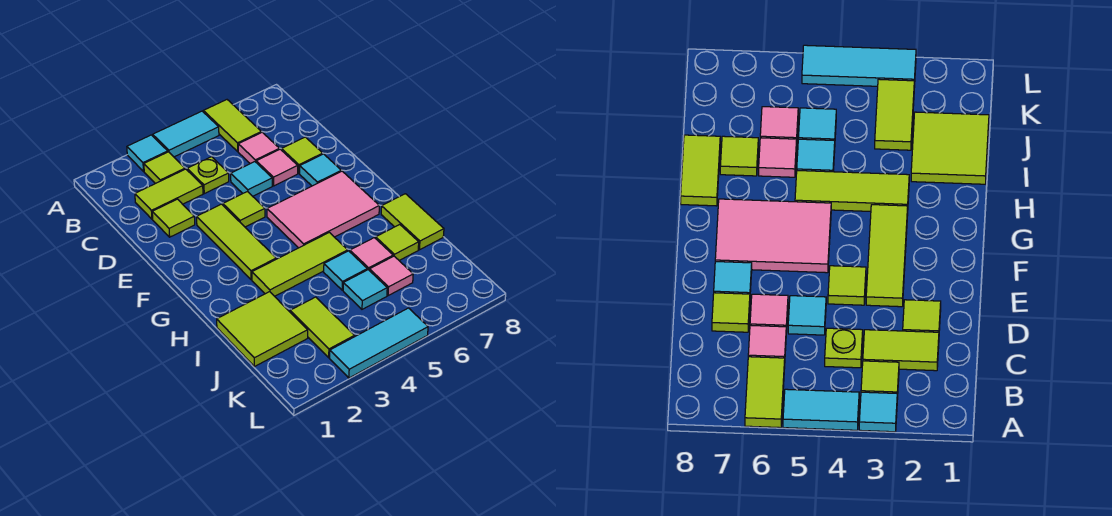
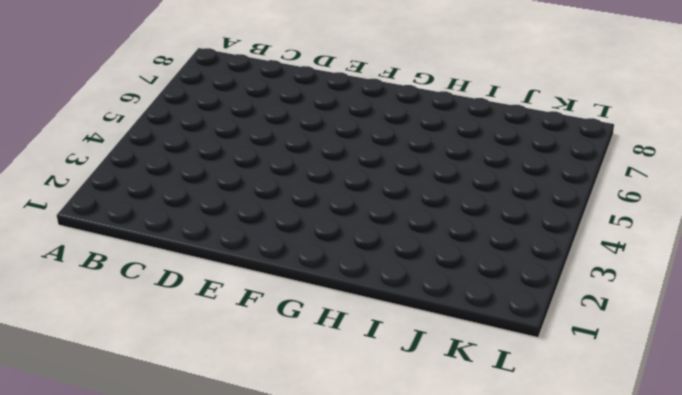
none -> cyan tile A3 level 1
none -> cyan tile A4:A5 level 1
none -> lime tile A6:B6 level 1

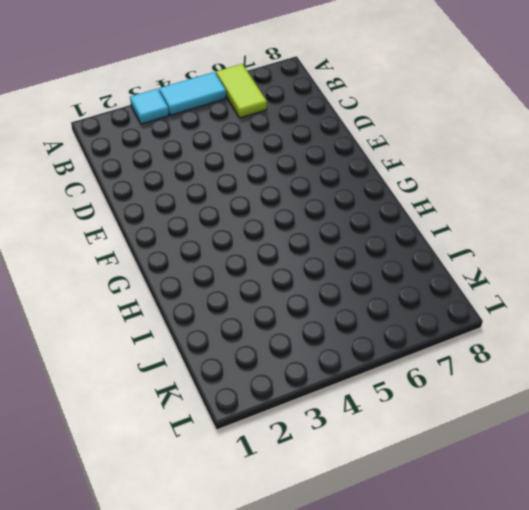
none -> lime tile B3 level 1
none -> lime tile C2:C3 level 1
none -> lime plate C4 level 1

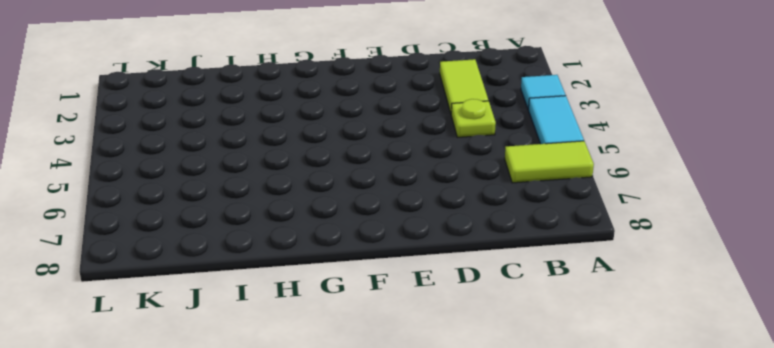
none -> lime tile B3 level 1
none -> pink tile C6 level 1
none -> lime tile D2 level 1

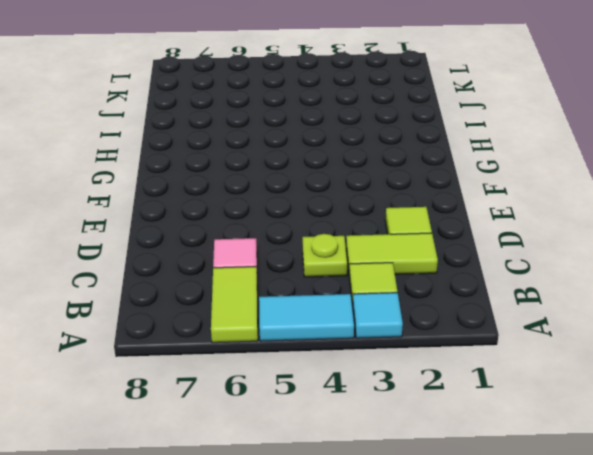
none -> cyan tile D5 level 1
none -> pink tile D6 level 1
none -> lime tile D7 level 1

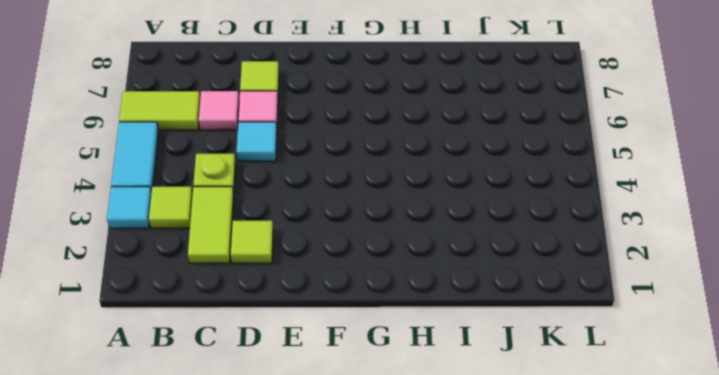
none -> lime tile E3:G3 level 1
none -> lime tile E4 level 1
none -> cyan tile E7 level 1

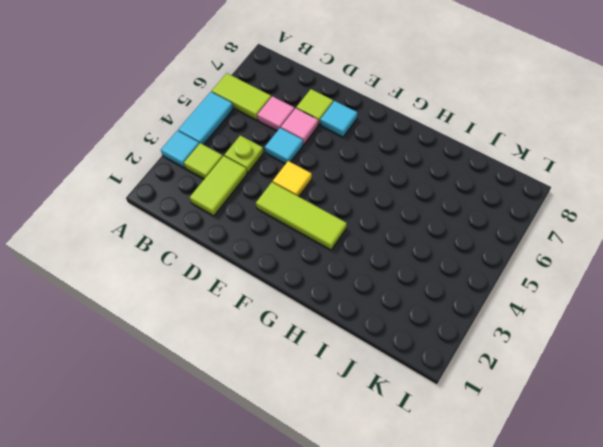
yellow tile E4 level 1 -> lime tile E4 level 1
none -> lime tile D2 level 1
none -> pink tile F5:G7 level 1
none -> lime tile H3:H5 level 1

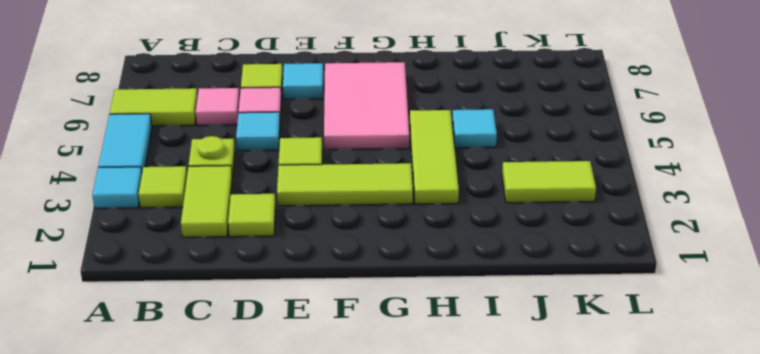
none -> lime tile H8:I8 level 1
none -> lime tile I1:J2 level 1
none -> pink tile I6 level 1

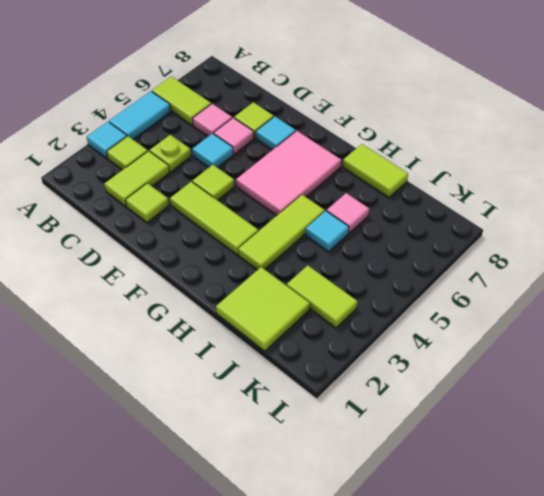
none -> lime tile I7 level 1
none -> cyan tile J5 level 1
none -> pink tile J6 level 1

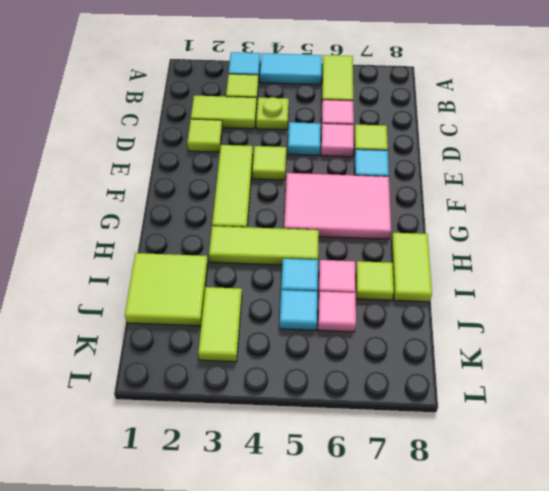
none -> cyan tile L3:L5 level 1

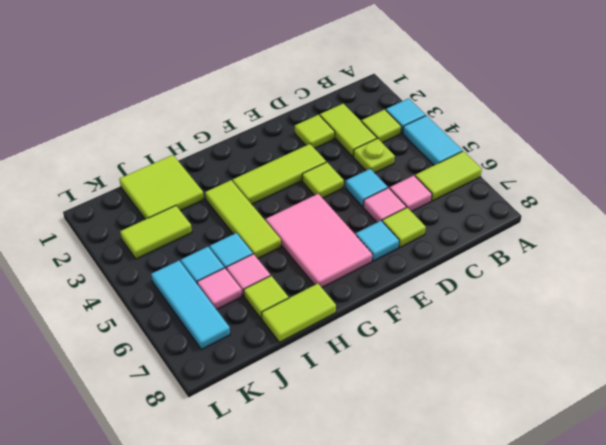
cyan tile K5:K7 level 1 -> cyan tile L3:L5 level 1

